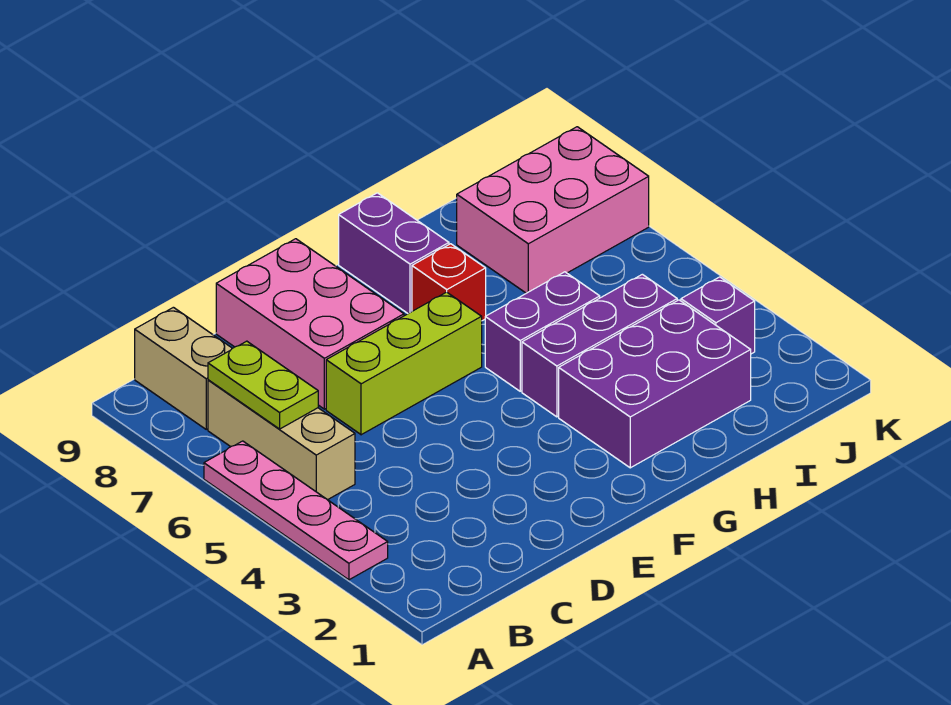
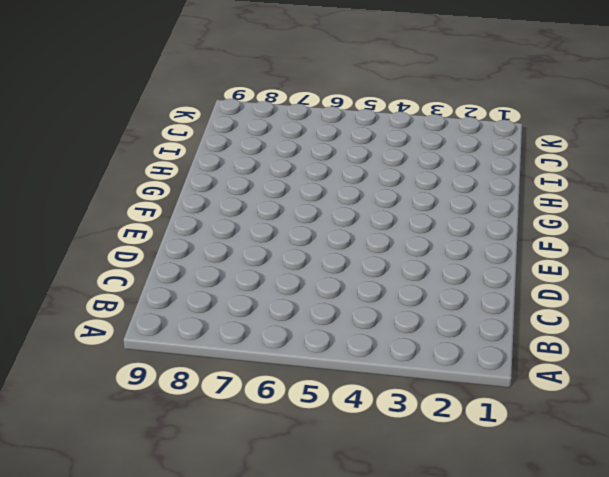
none -> pink plate A3:A6 level 1
none -> tan brick B5:B7 level 1
none -> tan brick B8:B9 level 1

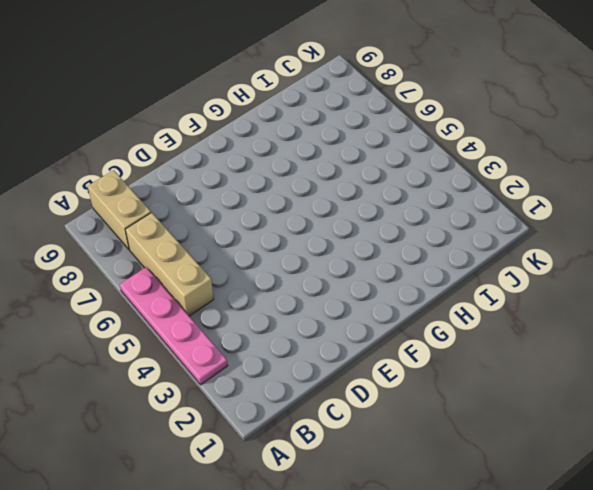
none -> lime brick D6:F6 level 1
none -> pink brick D7:E9 level 1
none -> purple brick G2:I3 level 1

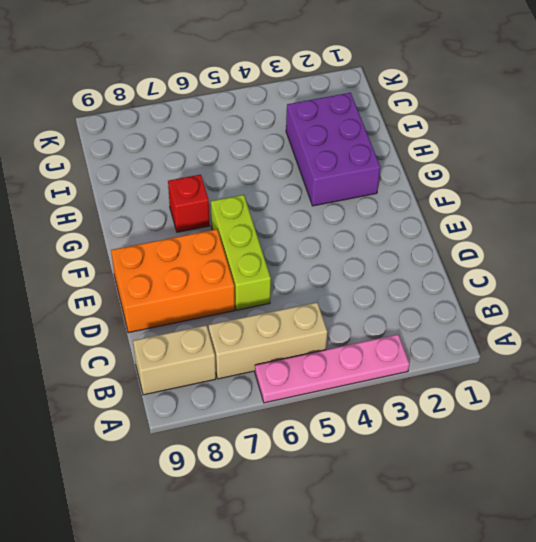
orange brick D7:E9 level 1 -> pink brick D7:E9 level 1
none -> purple brick G4:I4 level 1
none -> purple brick G5:H5 level 1
none -> purple brick G8:G9 level 1

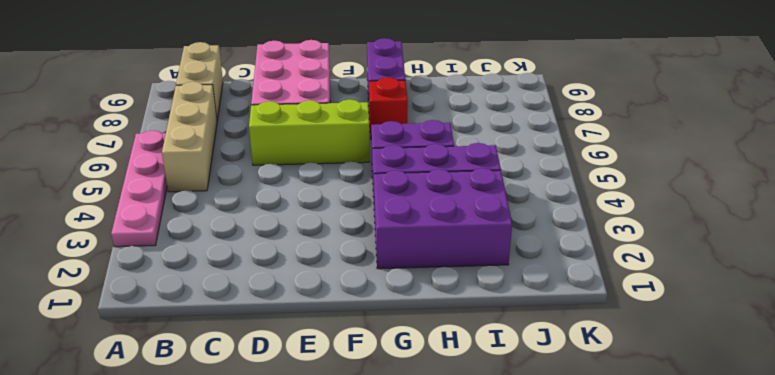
none -> pink brick I7:K8 level 1
none -> purple brick J3 level 1
none -> lime plate B6:B7 level 2

